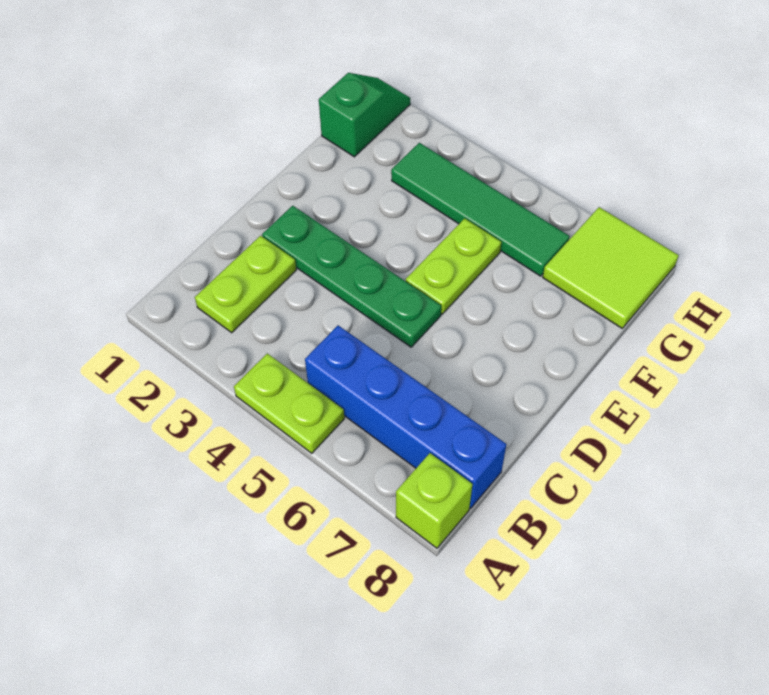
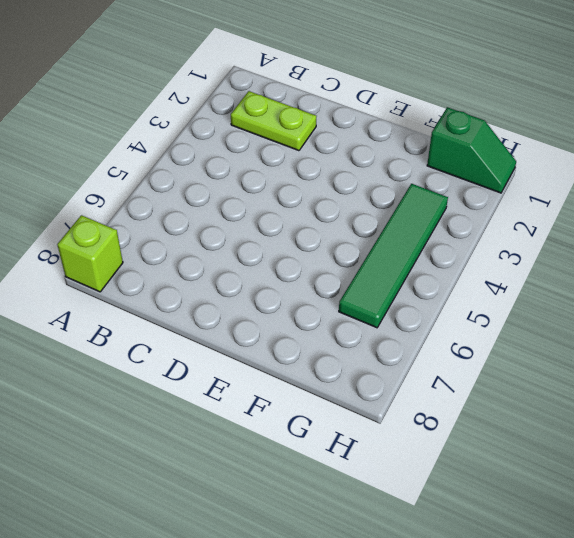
none -> lime plate A4:A5 level 1
none -> blue brick B5:B8 level 1

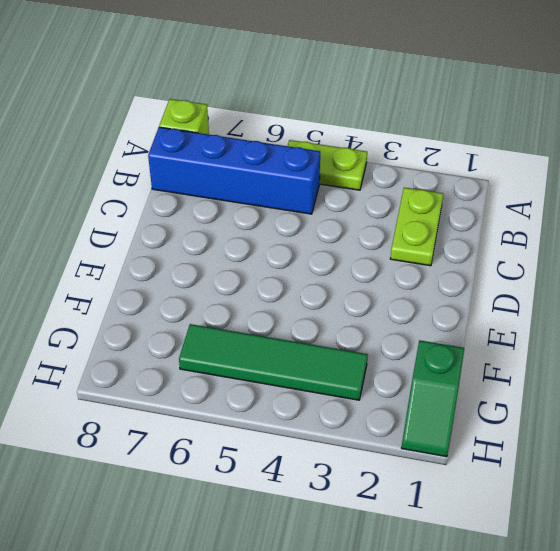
none -> green plate D2:D5 level 1
none -> lime plate E5:F5 level 1

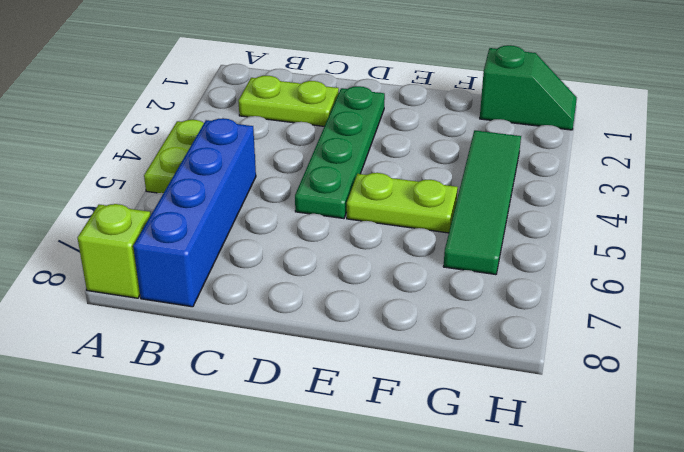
none -> lime tile G7:H8 level 1

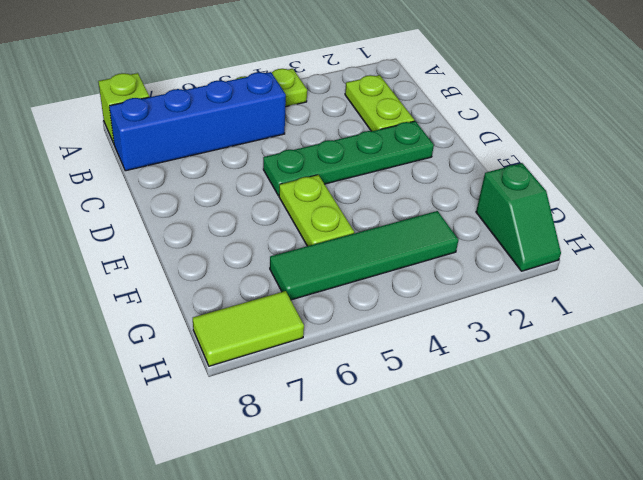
lime tile H7:H8 level 1 -> lime tile G7:H8 level 1

